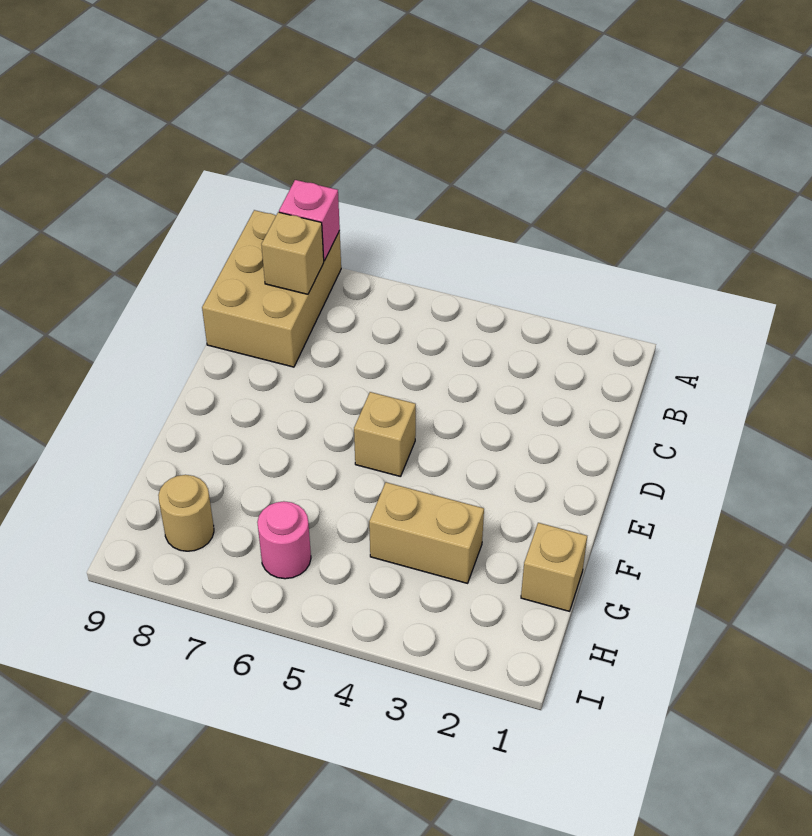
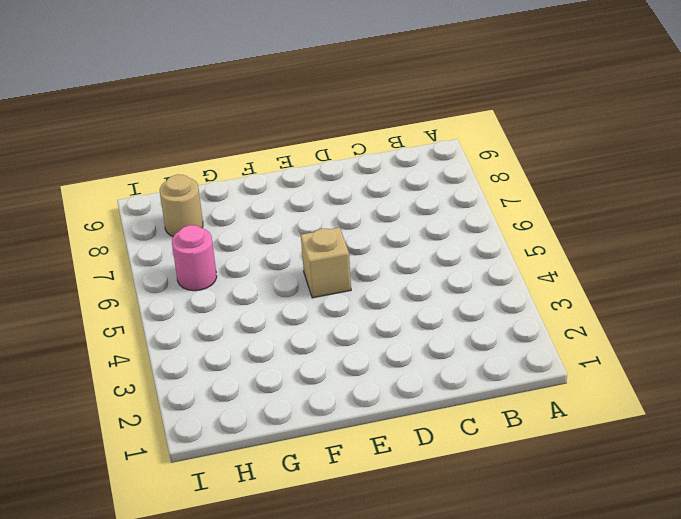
none -> tan brick A8:C9 level 1
none -> tan brick G1 level 1

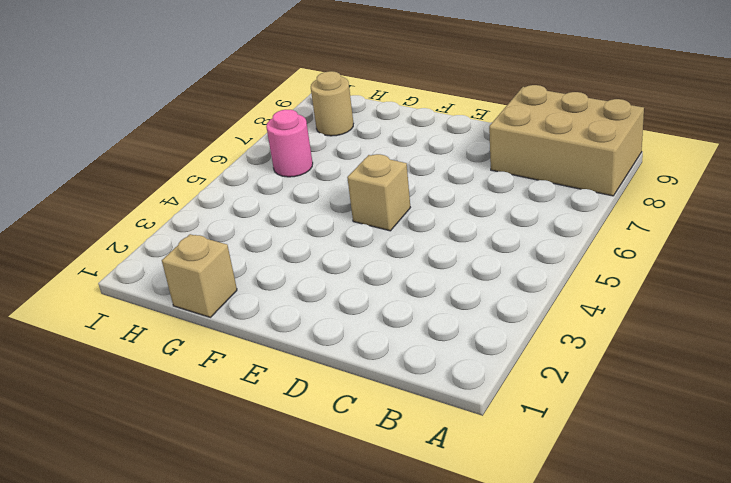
none -> tan brick G3:G4 level 1
none -> pink brick A8 level 2

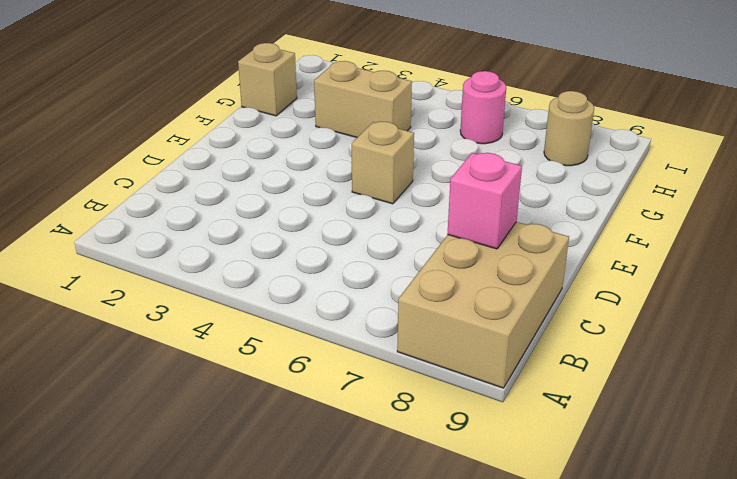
pink brick C8 level 2 -> pink brick A8 level 2
none -> tan brick B8 level 2

